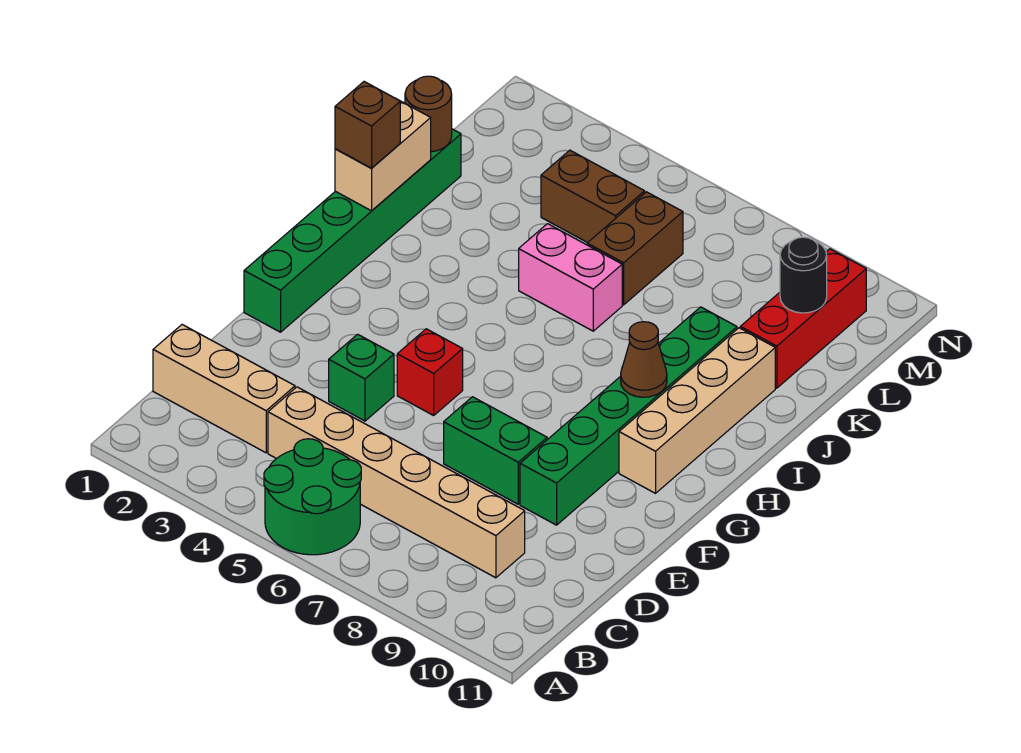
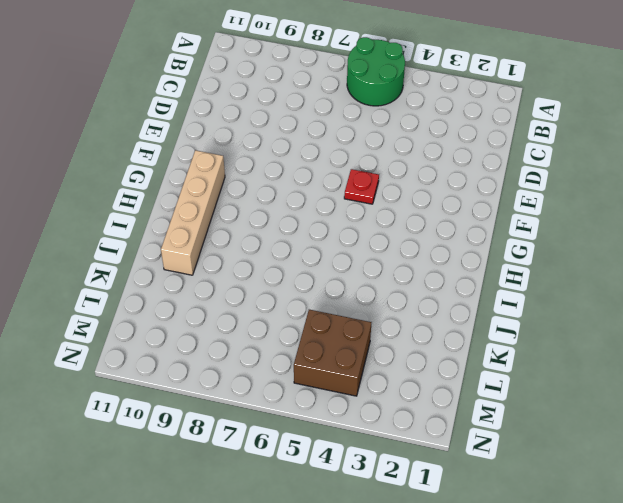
red plate F5 level 1 -> red brick F5 level 1
brown brick L4:M5 level 1 -> brown brick L4:L5 level 1
none -> tan brick C1:C3 level 1
none -> tan brick C4:C9 level 1
none -> green brick E4 level 1

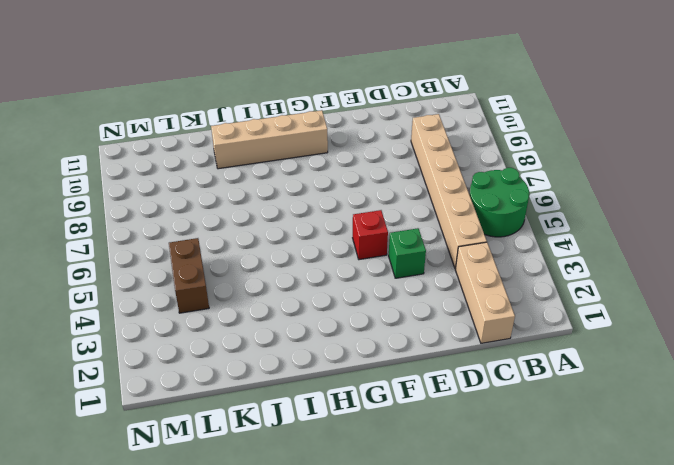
none -> green brick E7:E8 level 1
none -> green brick E9:J9 level 1
none -> green brick F1:K1 level 1

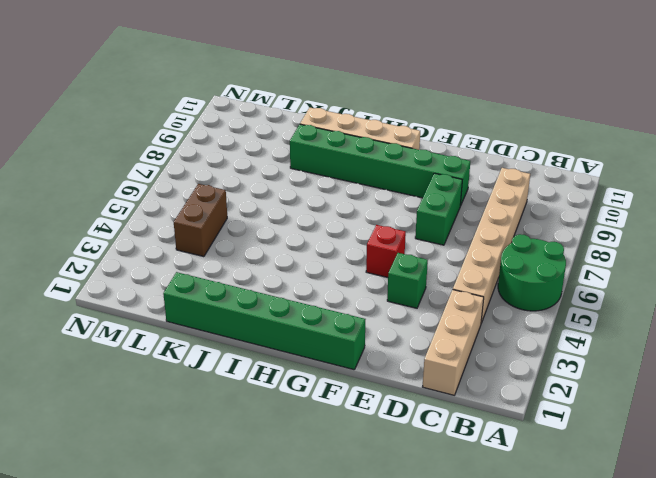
none -> pink brick J5:J6 level 1
none -> brown brick K6:L6 level 1
none -> red brick K10:M10 level 1

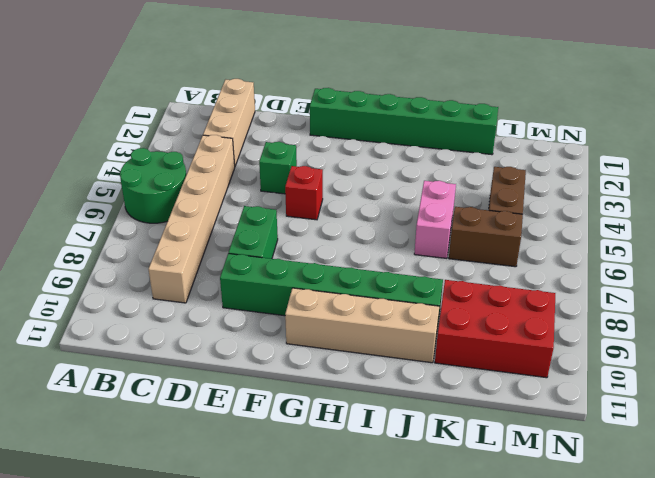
red brick K9:M10 level 1 -> red brick K10:M10 level 1
none -> brown cone H9 level 2
none -> tan brick I1:J1 level 2
none -> brown round brick K1 level 2

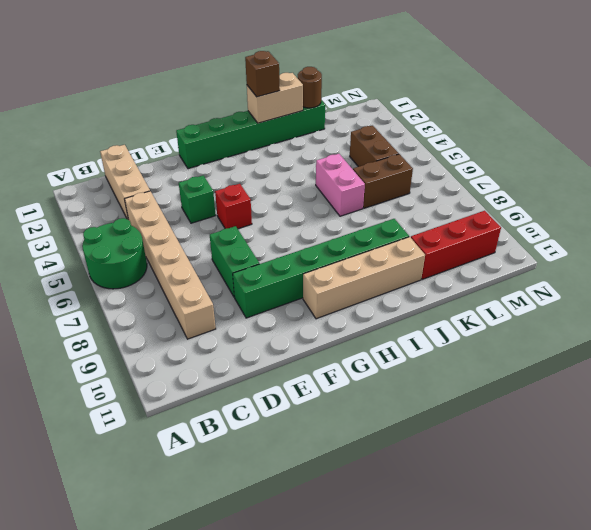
none -> brown cone H9 level 2
none -> black round brick L10 level 2

